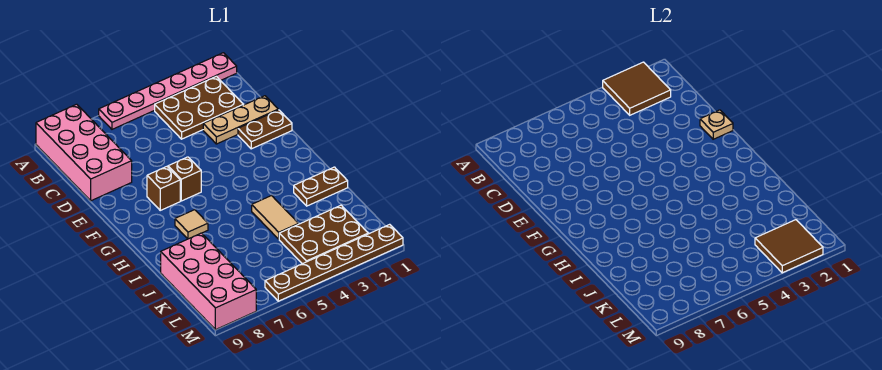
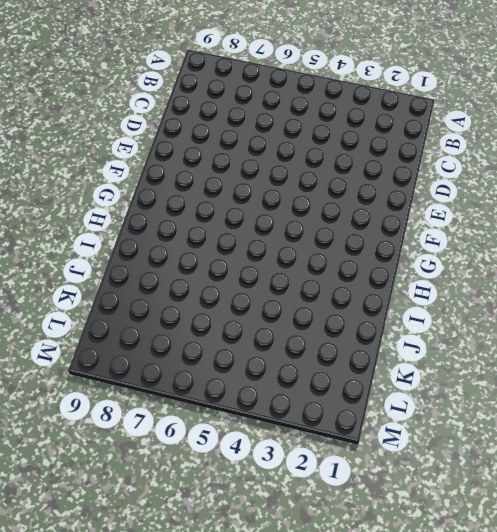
none -> pink plate A1:A6 level 1
none -> pink brick A8:D9 level 1
none -> brown plate B2:C4 level 1

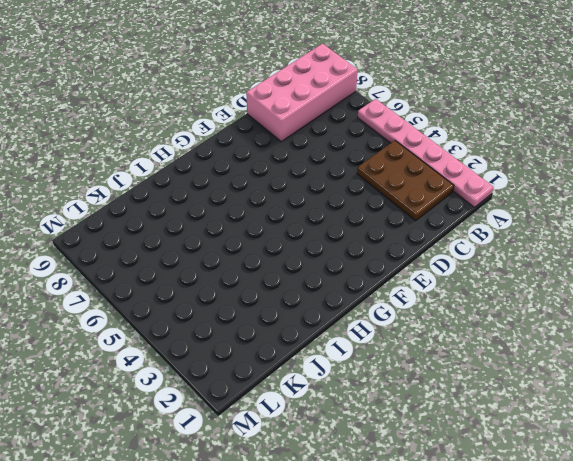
none -> tan plate D1:D3 level 1
none -> brown plate E1:E2 level 1
none -> brown brick F6 level 1

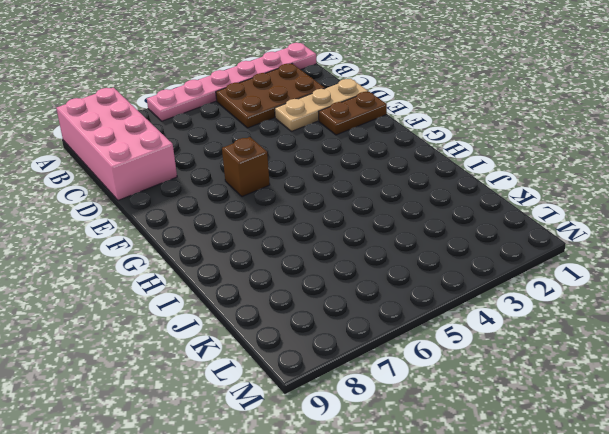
none -> brown brick F7 level 1
none -> tan tile H7 level 1
none -> brown plate I1:I2 level 1

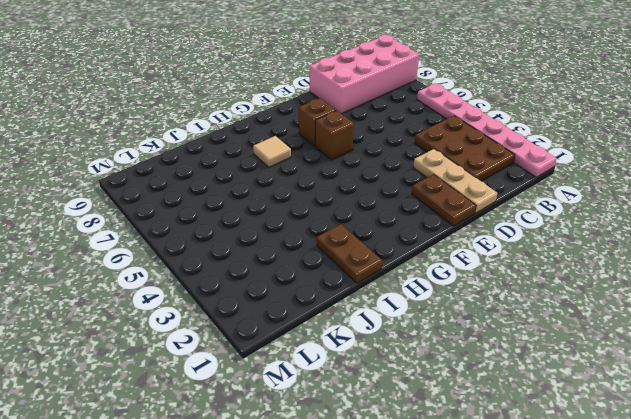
none -> tan tile I4:J4 level 1
none -> pink brick J8:M9 level 1
none -> brown plate K2:L4 level 1

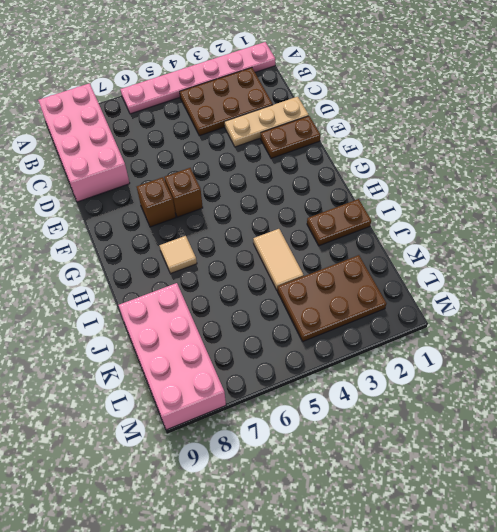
none -> brown plate M1:M6 level 1
none -> brown tile A2:B3 level 2
none -> tan plate E1 level 2

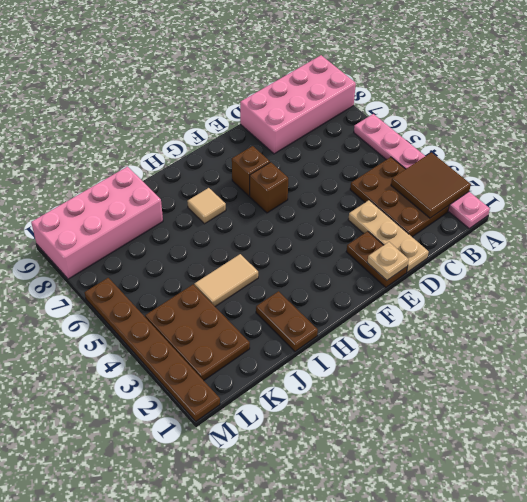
none -> brown tile L2:M3 level 2

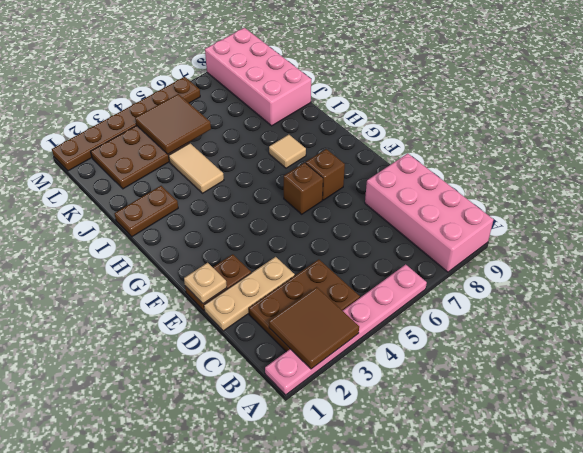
brown tile K4:L5 level 2 -> brown tile L2:M3 level 2

